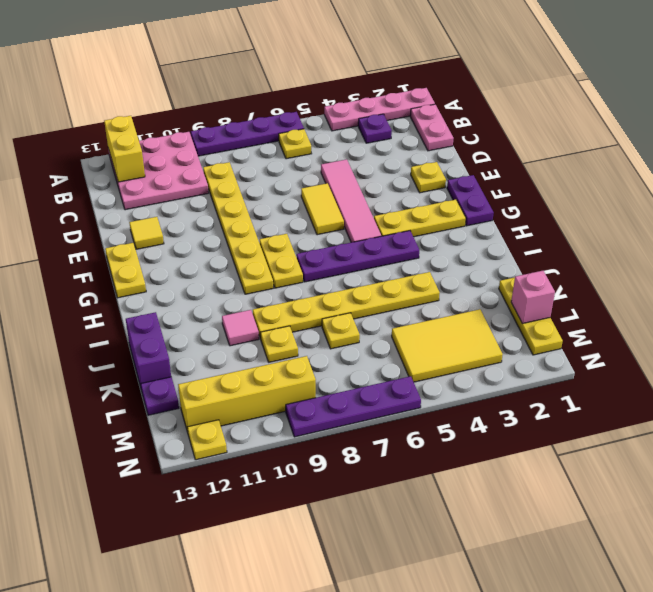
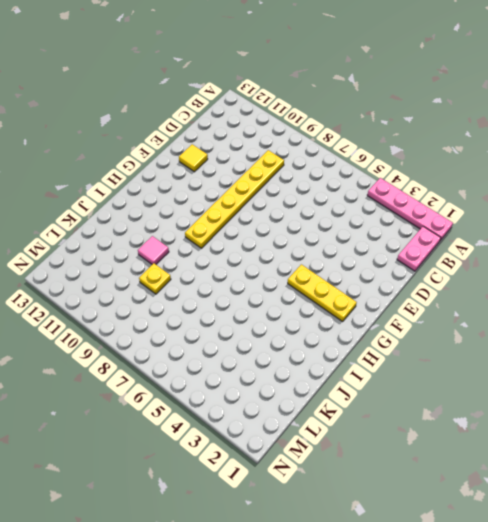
none -> purple plate A6:A9 level 1
none -> pink plate A10:C12 level 1
none -> purple plate B3 level 1

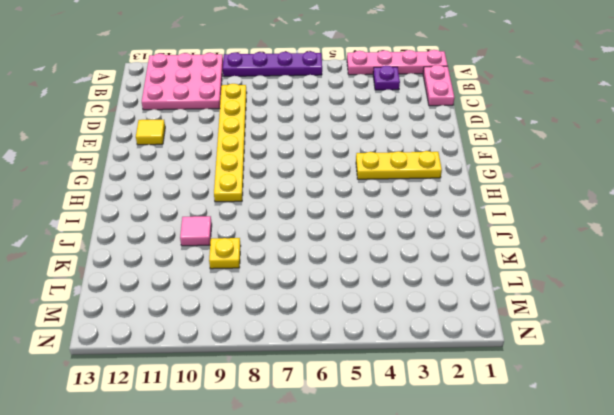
none -> yellow plate B6 level 1
none -> pink tile D5:G5 level 1
none -> yellow plate E2 level 1

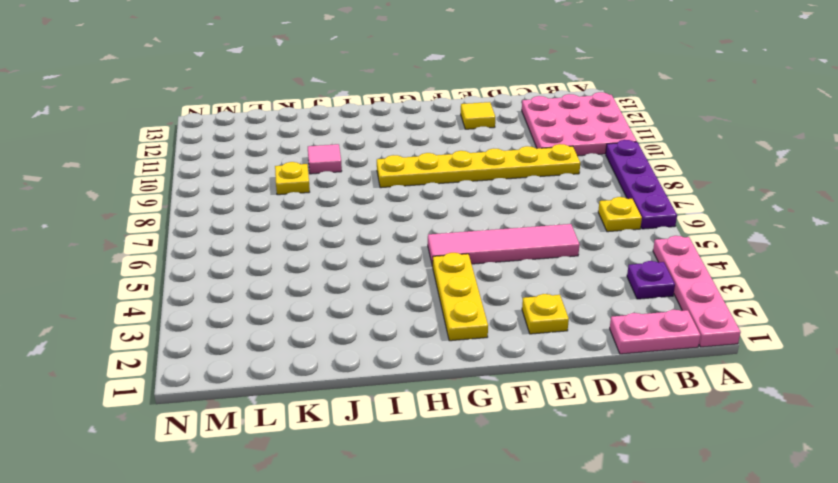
none -> yellow tile E6:F6 level 1
none -> purple plate F1:G1 level 1
none -> yellow plate F13:G13 level 1

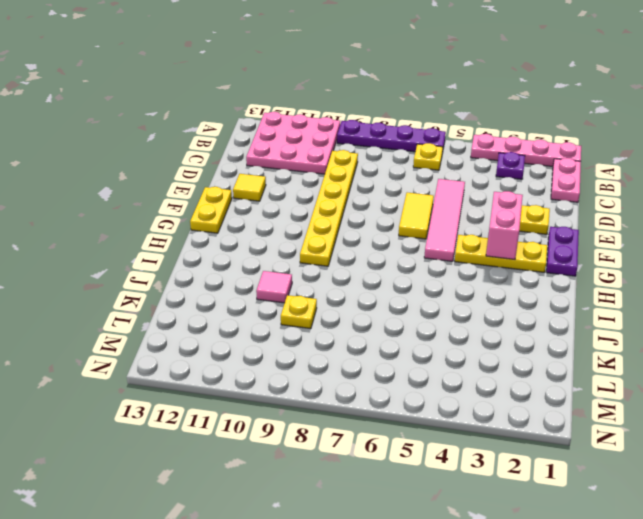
pink brick F3:G3 level 2 -> none
none -> yellow plate G8:H8 level 1
none -> purple plate H4:H7 level 1
none -> yellow plate J4:J9 level 1

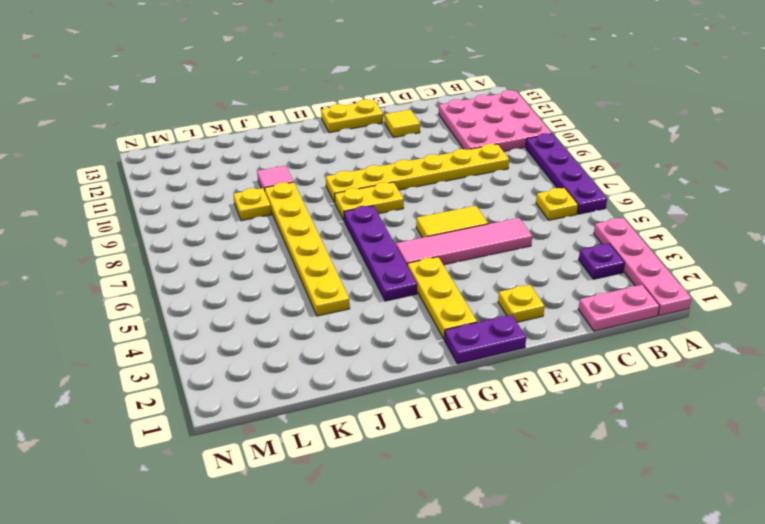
none -> purple brick J13:K13 level 1
none -> yellow plate K1:M1 level 1
none -> yellow plate K7 level 1

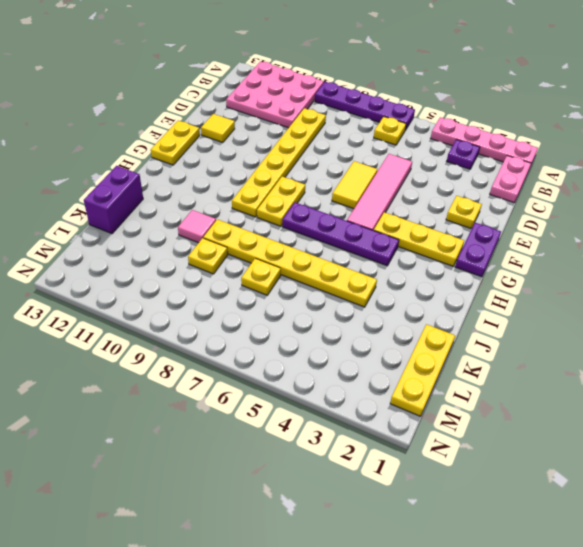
none -> yellow tile L3:M5 level 1
none -> purple plate L13 level 1
none -> yellow brick M9:M12 level 1

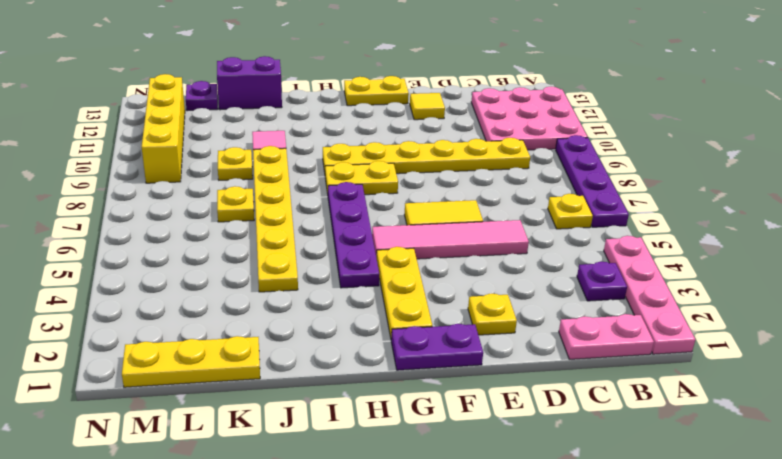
none -> yellow tile L3:M5 level 1
none -> purple plate N6:N9 level 1
none -> yellow plate N12 level 1

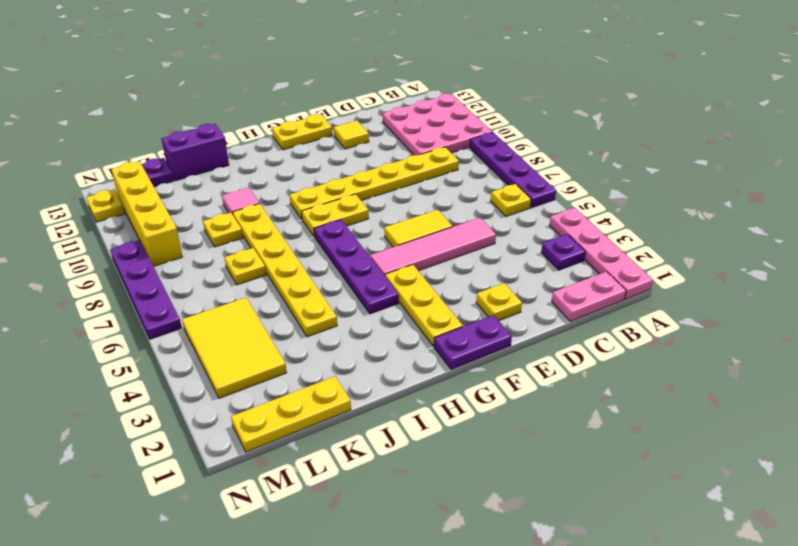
none -> yellow brick A12:B12 level 2
none -> pink brick L1 level 2

